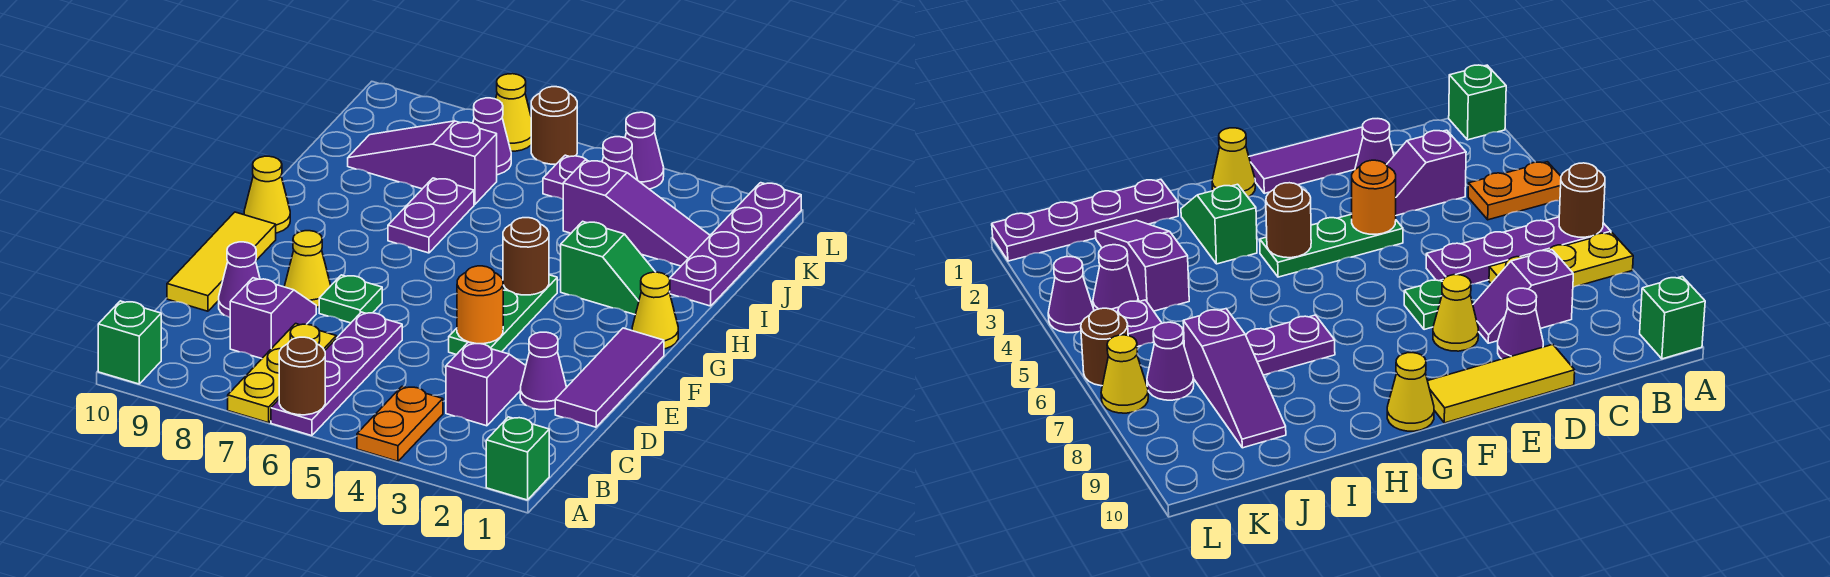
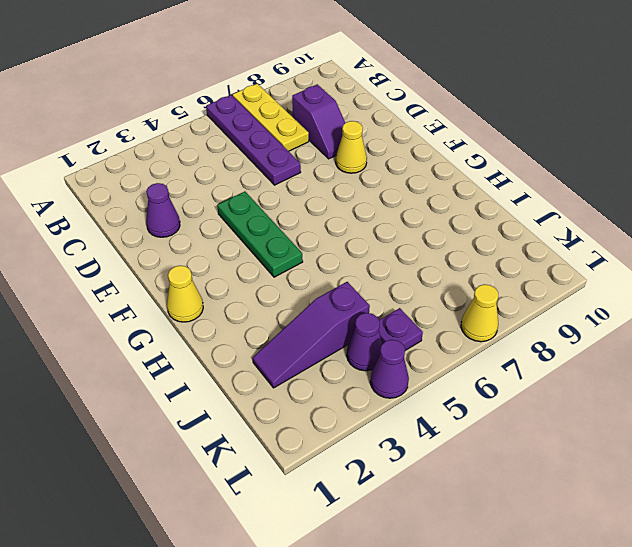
none -> green brick A1 level 1
none -> orange plate A4:B4 level 1
none -> green brick A10 level 1
none -> purple slope C3:D3 level 1 top C

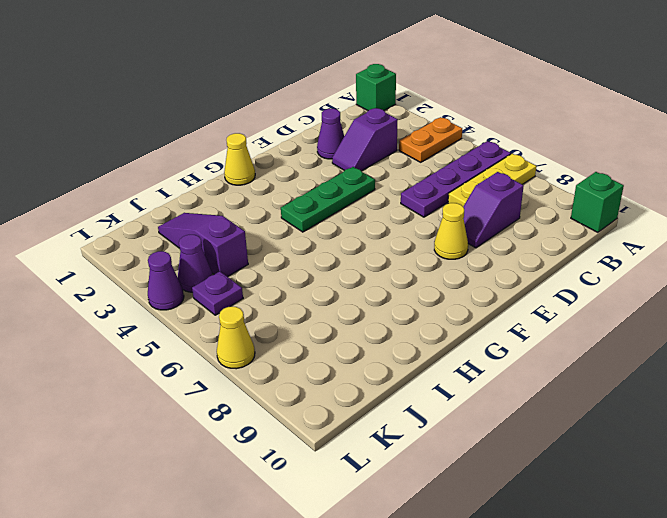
none -> purple tile D1:F1 level 1
none -> purple cone D9 level 1
none -> yellow tile D10:F10 level 1
none -> green plate E7 level 1

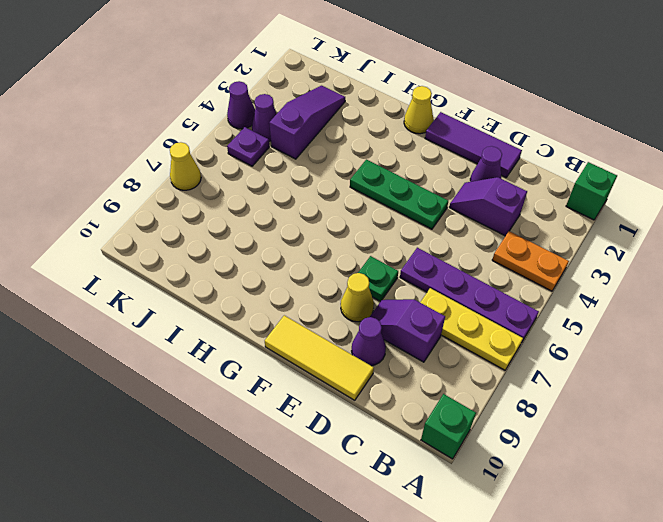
none -> yellow cone G10 level 1
none -> green slope H2:H3 level 1 top 3
none -> purple plate H7:I7 level 1
none -> purple plate I1:L1 level 1

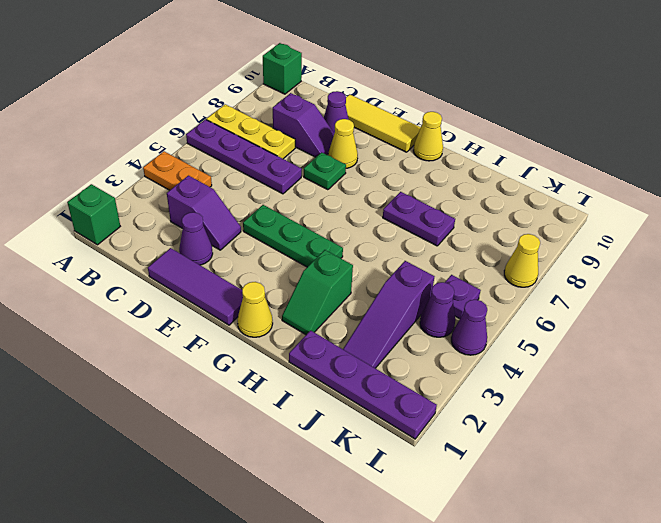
none -> purple slope J7:J9 level 1 top 7
none -> purple cone K7 level 1
none -> brown round brick L6 level 1
none -> brown round brick A6 level 2

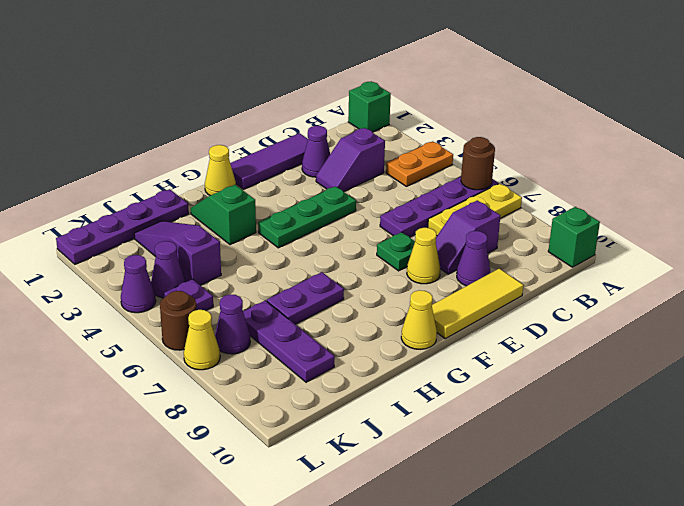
purple plate J7:J9 level 1 -> purple slope J7:J9 level 1 top 7
none -> orange round brick E4 level 2
none -> brown round brick G4 level 2

